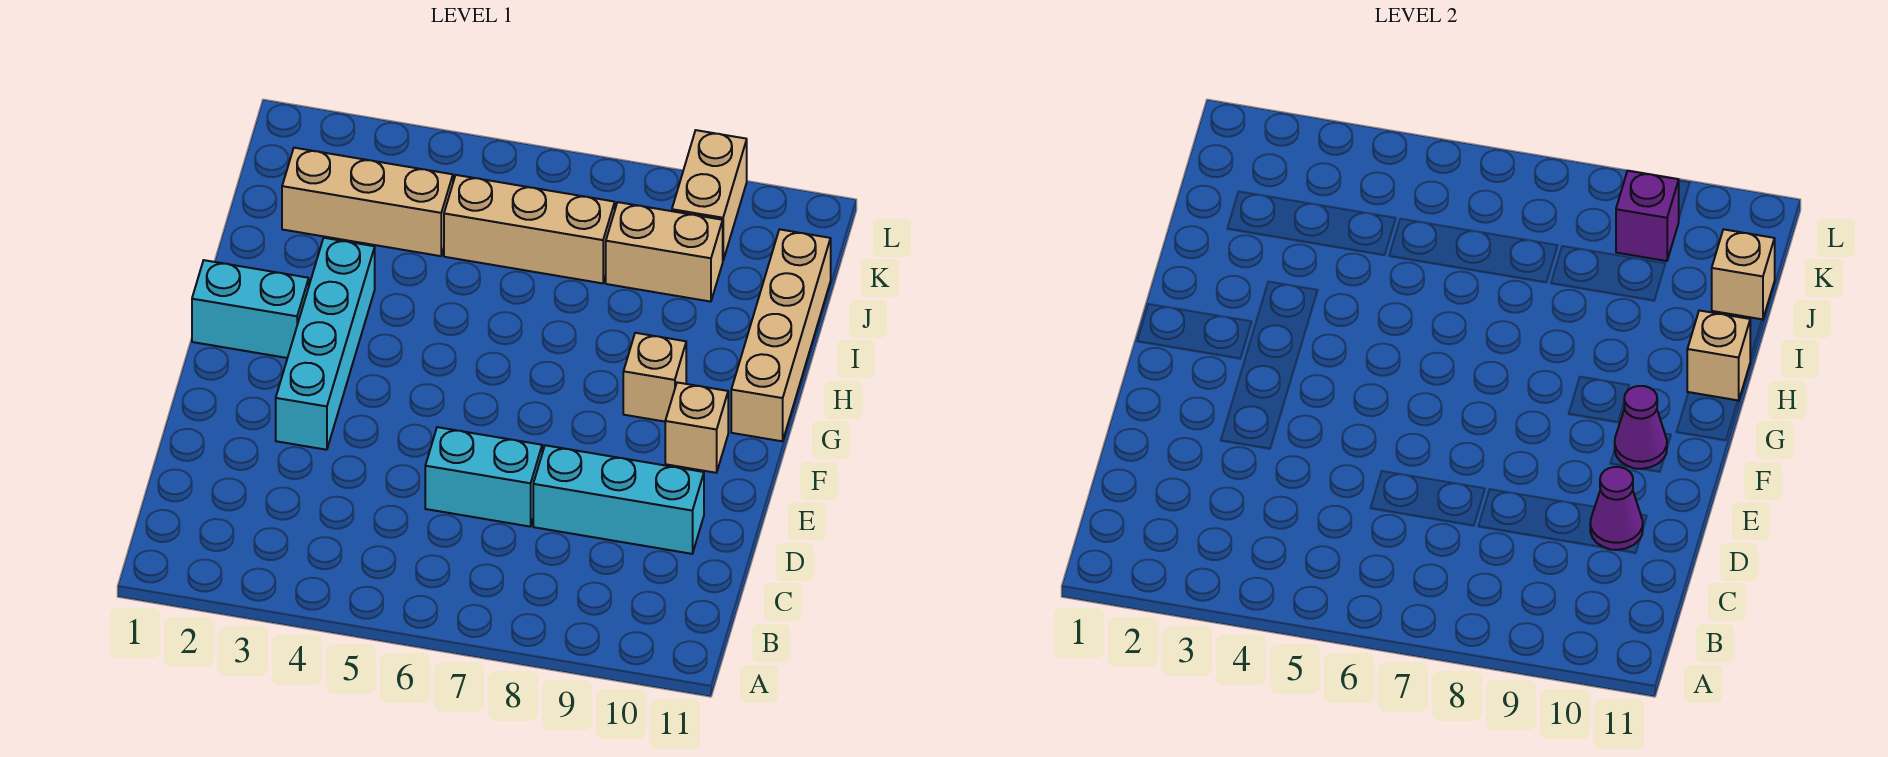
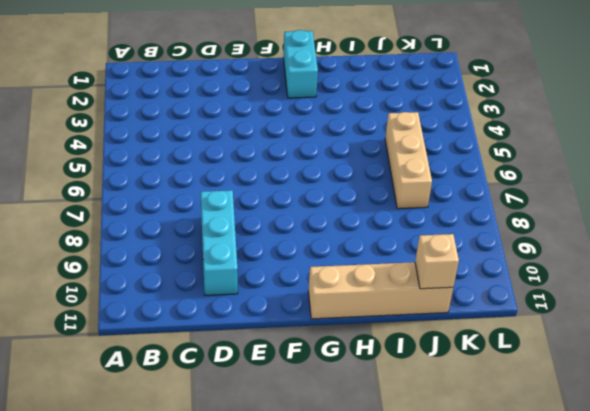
none -> cyan brick D6:D7 level 1
none -> cyan brick E3:H3 level 1
none -> tan brick F10 level 1

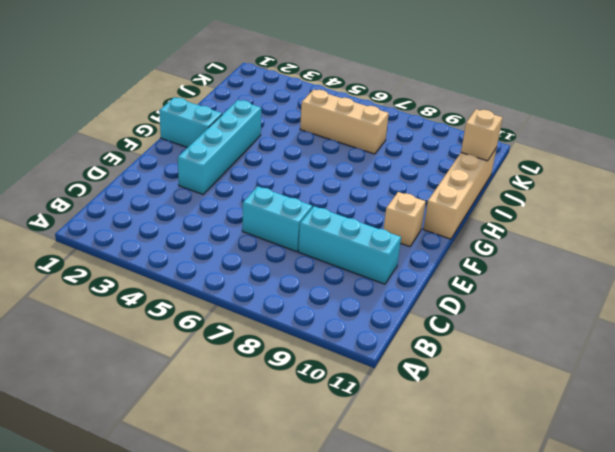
none -> tan brick G9 level 1
none -> tan brick J2:J4 level 1
none -> tan brick J8:J9 level 1

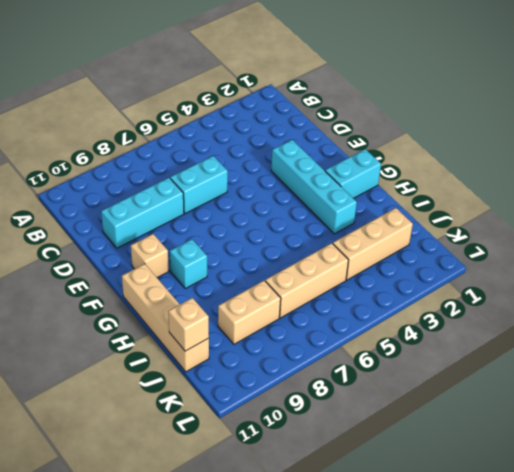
cyan brick G9 level 1 -> tan brick G9 level 1
none -> tan brick K9:L9 level 1
none -> purple cone D10 level 2
none -> purple cone F10 level 2

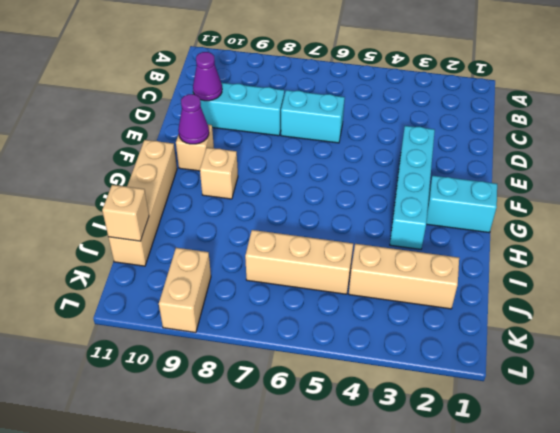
none -> tan brick J8:J9 level 1
none -> tan brick H11 level 2
none -> purple brick K9 level 2

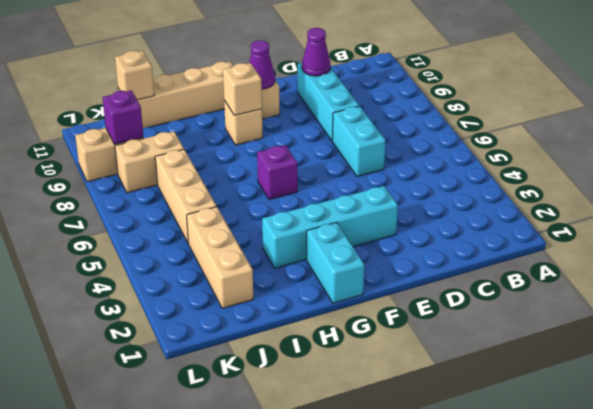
purple brick G6 level 1 -> none
tan brick G9 level 2 -> tan brick H11 level 2
tan brick J8:K8 level 1 -> tan brick J8:J9 level 1

